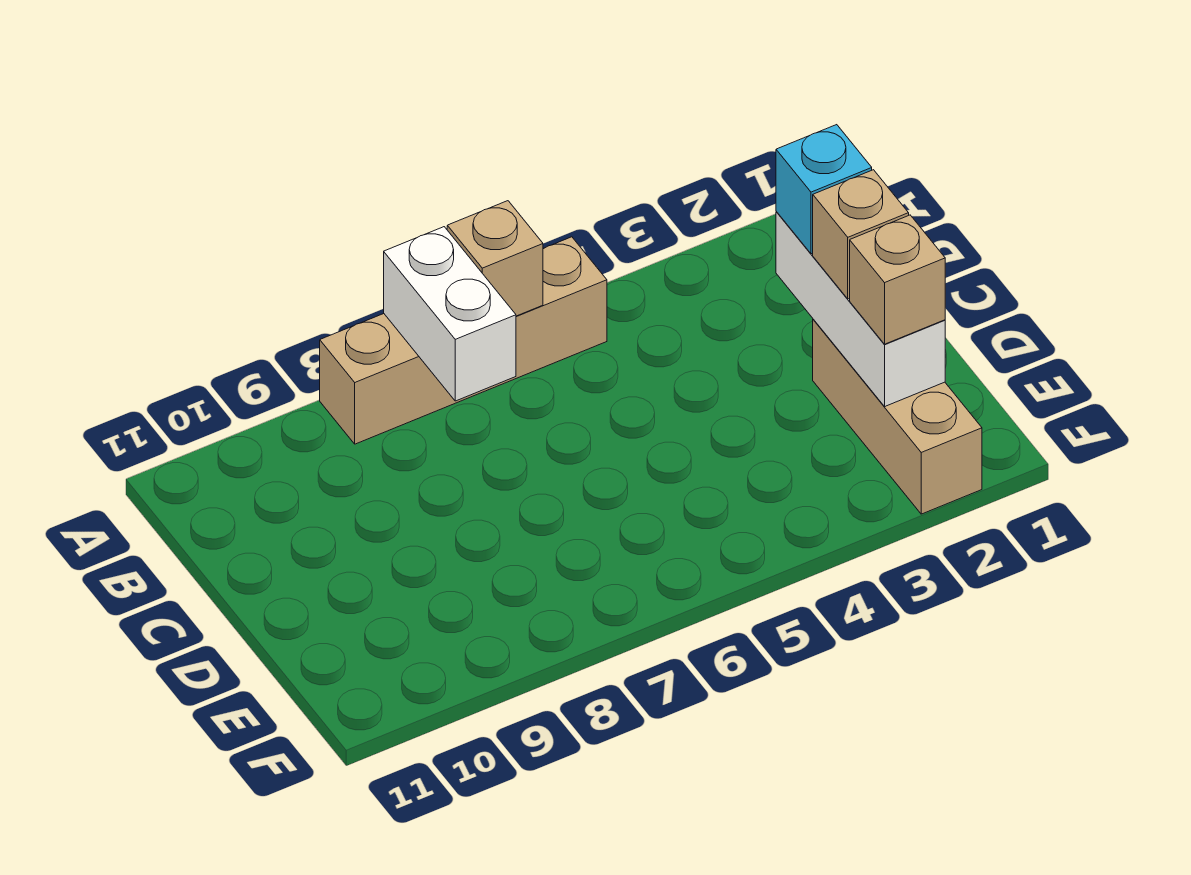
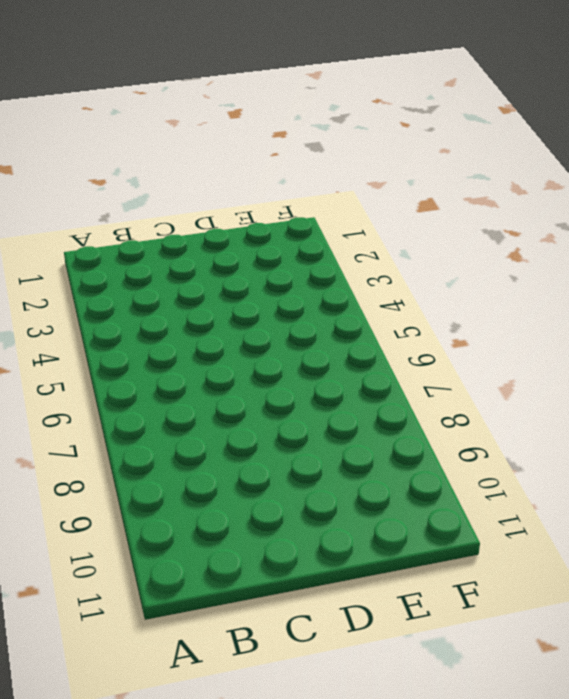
none -> tan brick A5:A8 level 1
none -> tan brick D2:F2 level 1

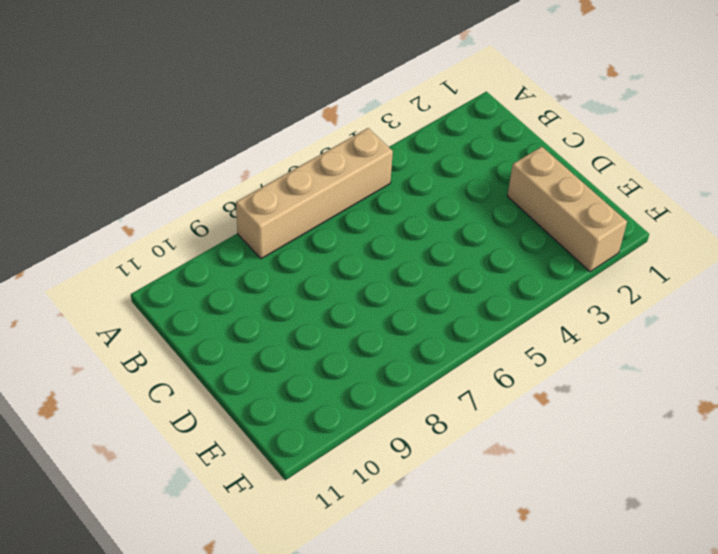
none -> tan brick A6 level 2
none -> white brick A7:B7 level 2

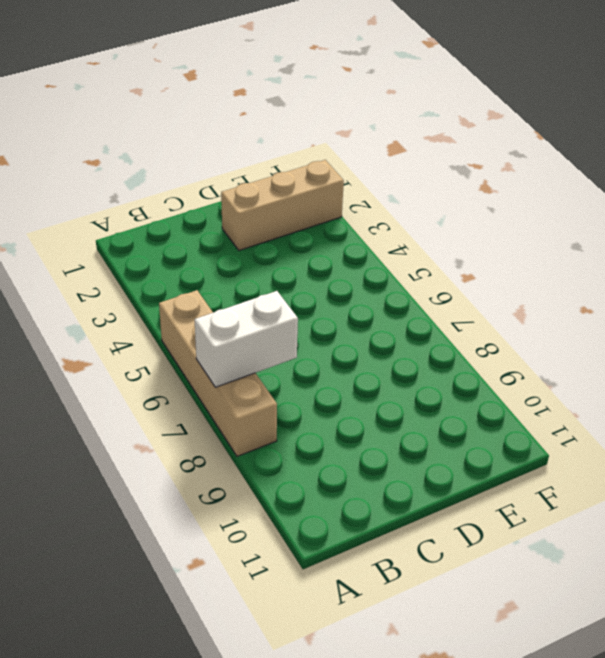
none -> tan brick A6 level 2
none -> white brick C2:E2 level 2

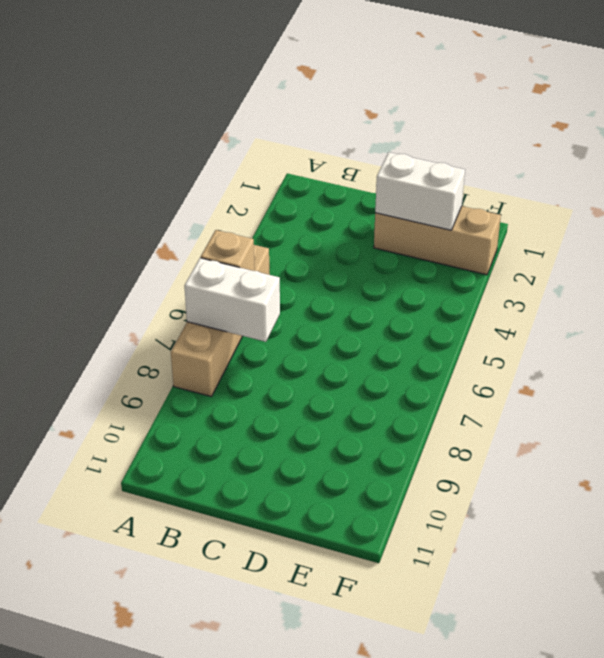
white brick D2:E2 level 2 -> white brick C2:E2 level 2
none -> cyan brick C2 level 3
none -> tan brick D2 level 3

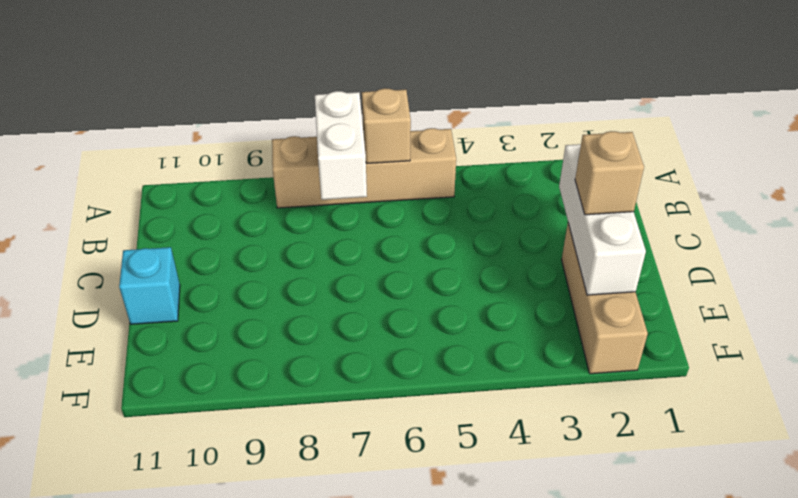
cyan brick D11 level 1 -> cyan brick C2 level 3
none -> tan brick E2 level 3

